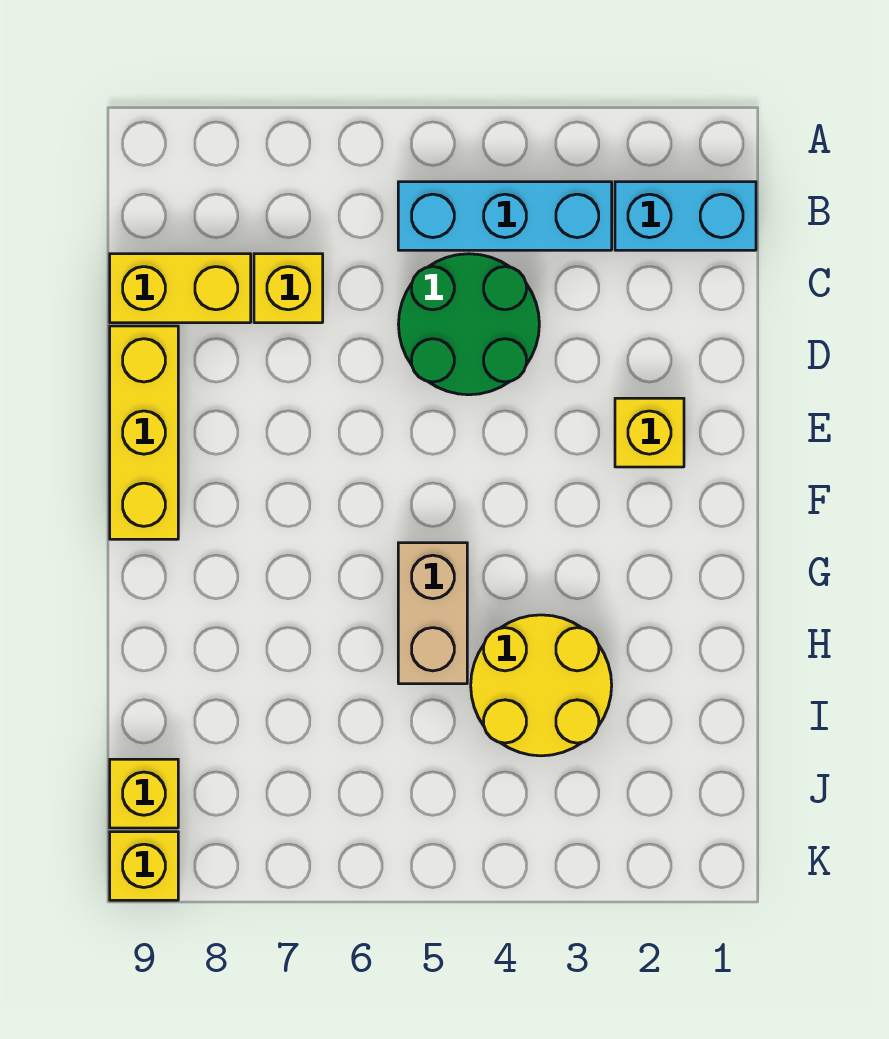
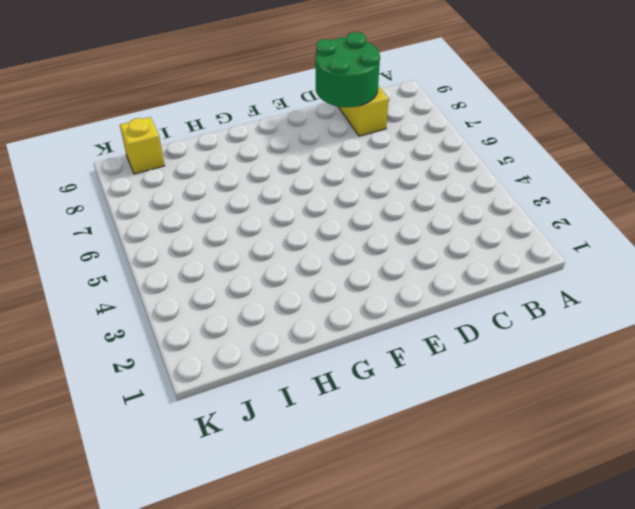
green round brick C8:D9 level 2 -> green round brick C4:D5 level 1
none -> cyan brick B1:B2 level 1
none -> cyan brick B3:B5 level 1

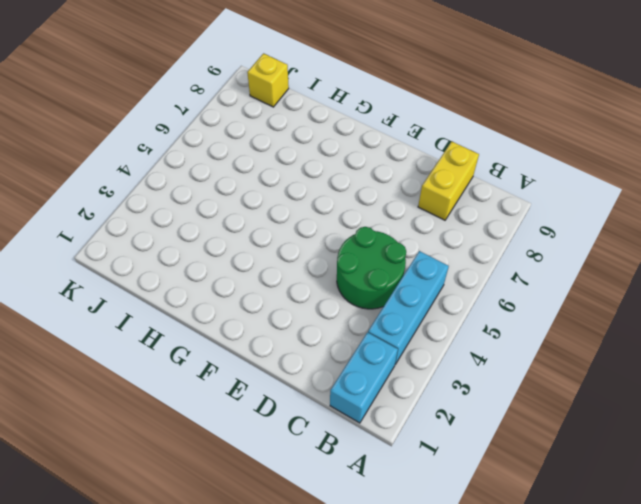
none -> yellow brick C7 level 1
none -> yellow brick D9:F9 level 1

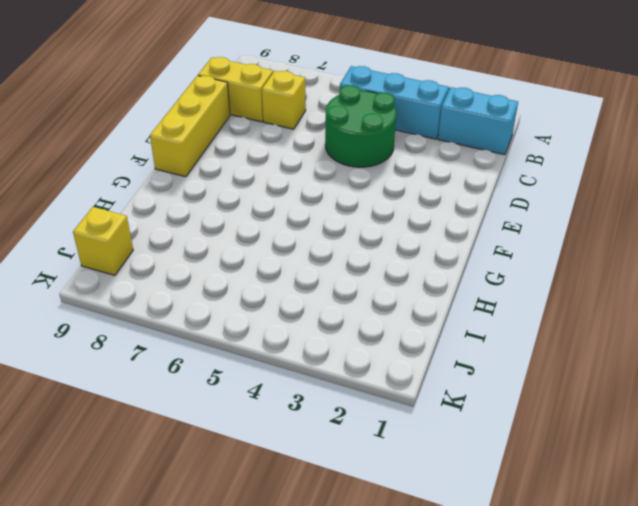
none -> yellow brick E2 level 1
none -> tan brick G5:H5 level 1

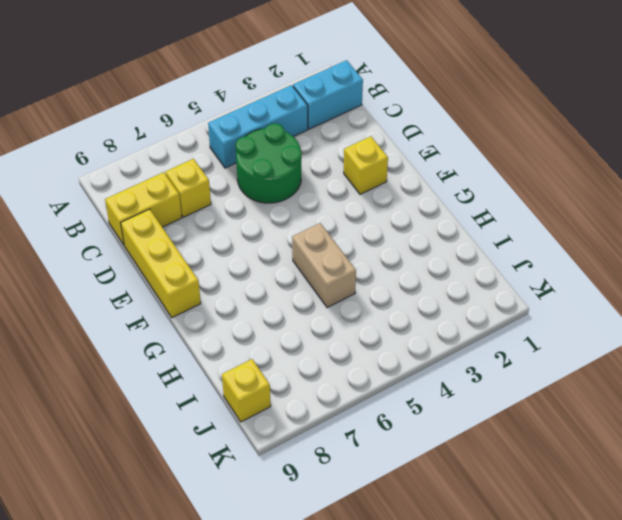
none -> yellow round brick H3:I4 level 1
none -> yellow brick K9 level 1

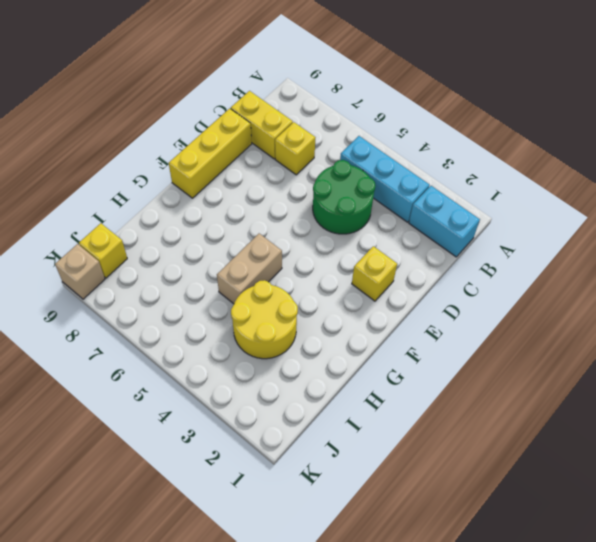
tan brick K9 level 1 -> yellow brick K9 level 1

